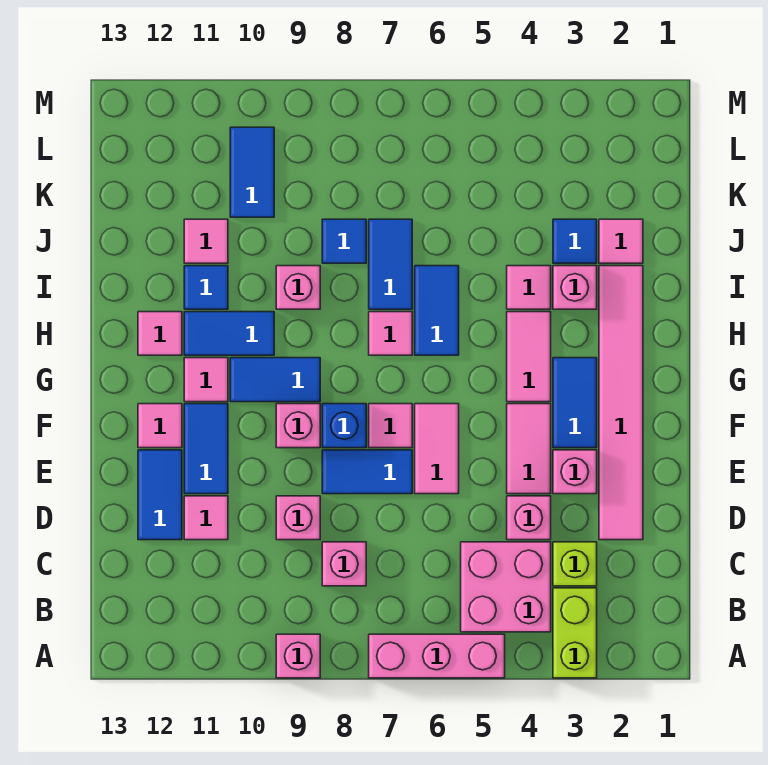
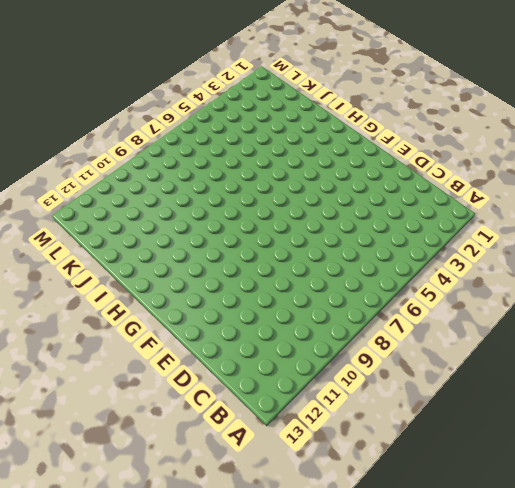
none -> lime brick A3:B3 level 1
none -> pink brick A5:A7 level 1
none -> pink brick A9 level 1
none -> pink brick B4:C5 level 1

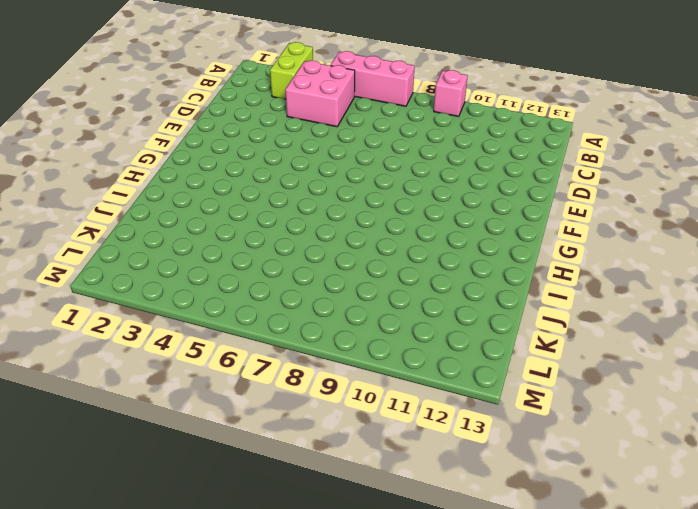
none -> lime brick C3 level 1
none -> pink brick C8 level 1
none -> pink tile D2:I2 level 1
none -> pink brick D4 level 1

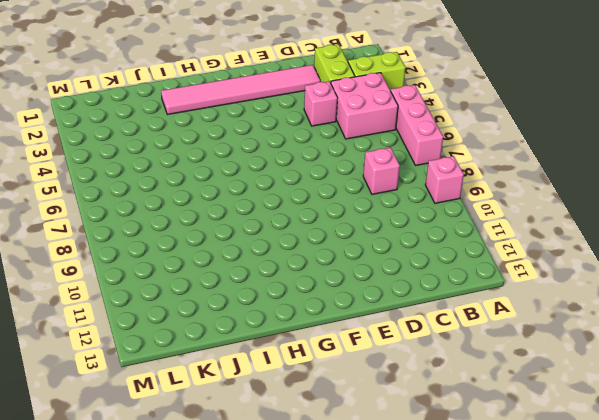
lime brick C2:C3 level 1 -> lime brick C3 level 1
none -> pink brick D9 level 1
none -> pink tile D11 level 1
none -> blue tile D12:E12 level 1
none -> pink brick E3 level 1

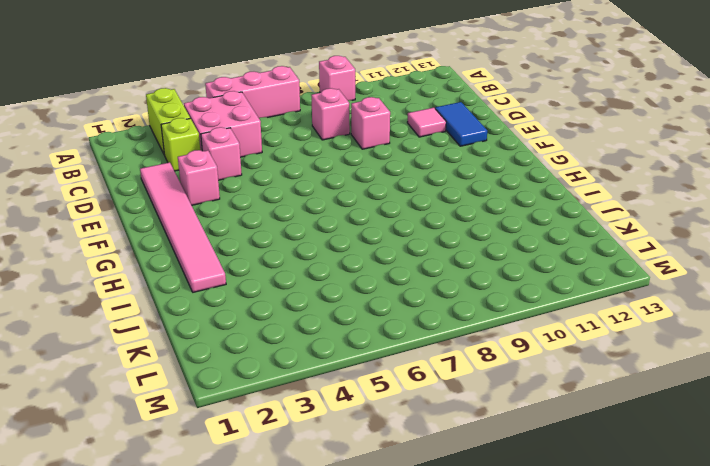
none -> pink tile E4:F4 level 1
none -> pink tile E6:F6 level 1
none -> blue tile E7:E8 level 1
none -> blue tile E11:F11 level 1

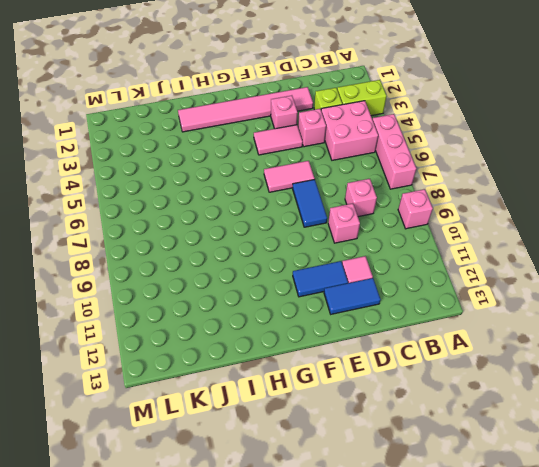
none -> blue tile F3:G3 level 1
none -> pink tile F7 level 1
none -> blue brick F8 level 1
none -> pink brick F9 level 1

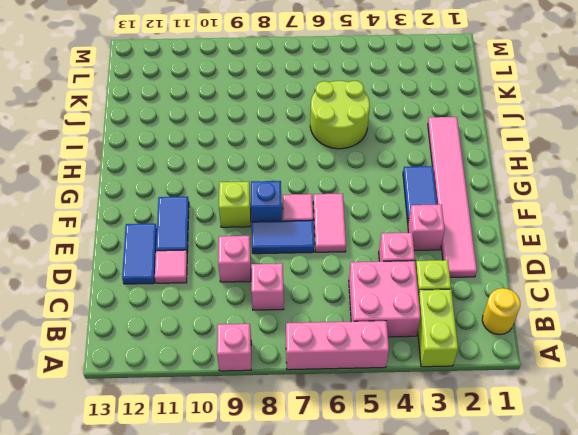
yellow round brick B1 level 1 -> none
lime brick F9 level 1 -> pink brick F9 level 1
lime round brick I5:J6 level 1 -> blue tile H6:I6 level 1
none -> pink tile E4:F4 level 1
none -> pink tile F12 level 1
none -> pink tile G4:H4 level 1
none -> blue tile G9:G10 level 1

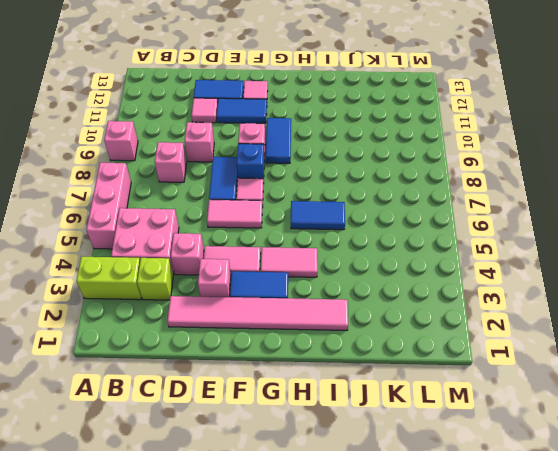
none -> pink tile G11 level 1
none -> pink tile H7 level 1
none -> blue tile H10:H11 level 1
none -> pink tile H12 level 1

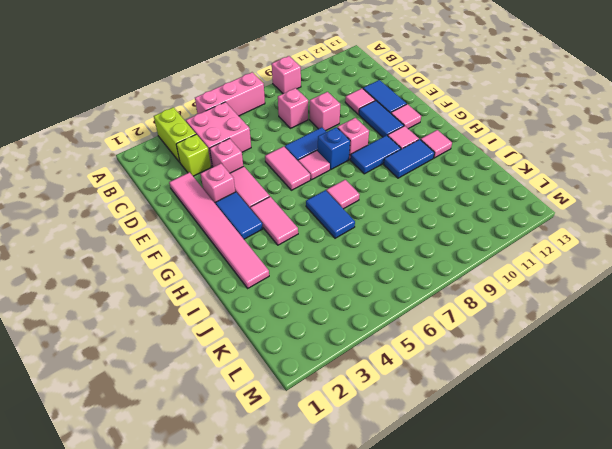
none -> pink brick I3 level 1
none -> pink tile I4 level 1
none -> blue tile I7:J7 level 1
none -> pink brick I9 level 1

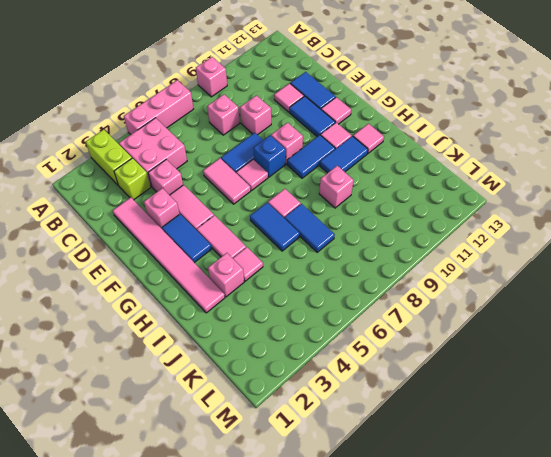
none -> blue tile I11 level 1
none -> pink tile J2 level 1
none -> blue tile J3 level 1
none -> blue tile J8 level 1

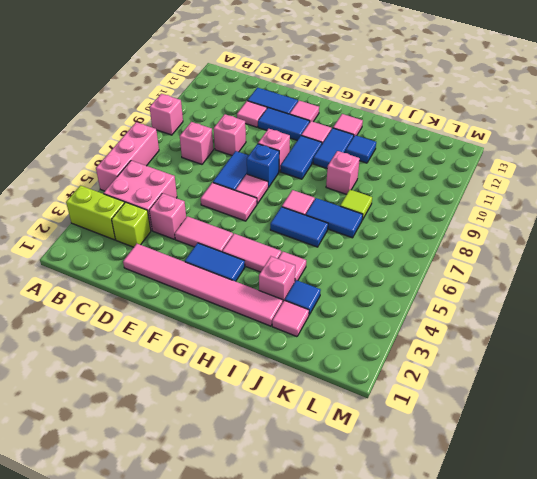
lime tile J8 level 1 -> blue tile J8 level 1
none -> pink brick E3 level 1
none -> pink tile J11 level 1
none -> blue tile K10:L10 level 1

